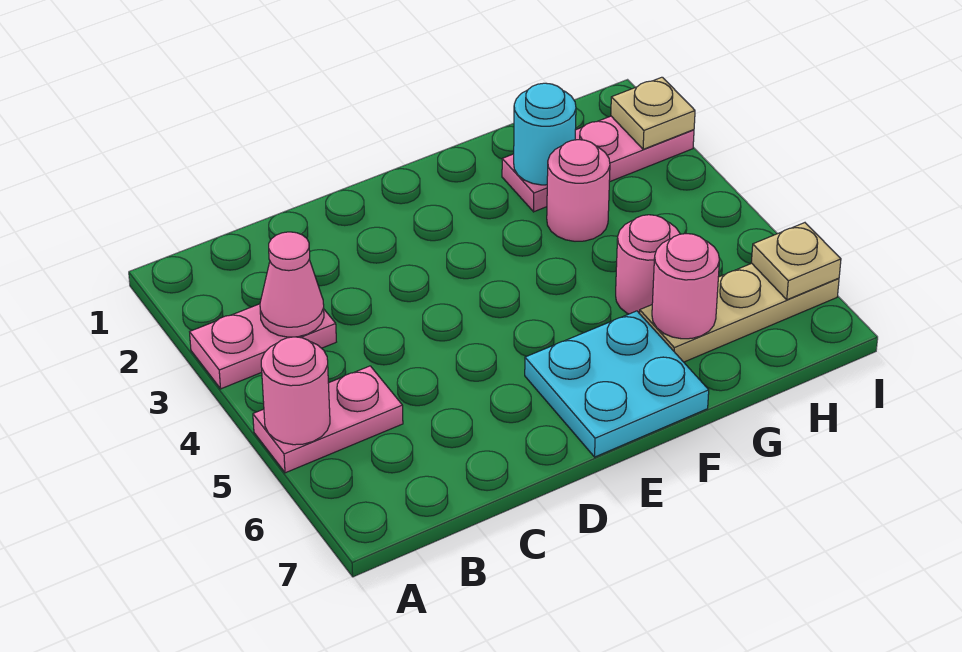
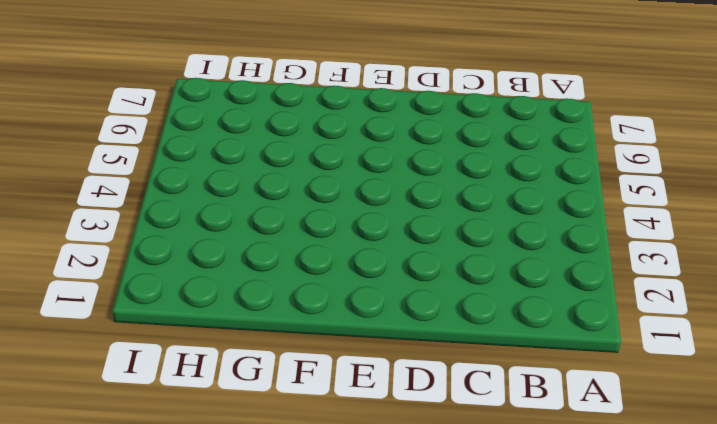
none -> pink plate A3:B3 level 1
none -> pink plate A5:B5 level 1
none -> cyan plate E6:F7 level 1

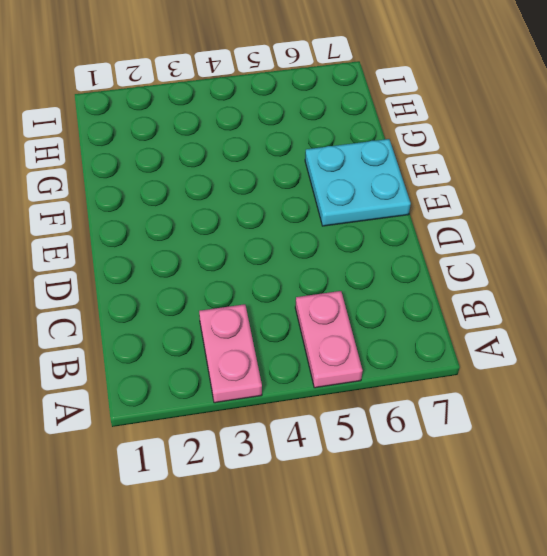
none -> pink plate G2:I2 level 1
none -> pink round brick G3 level 1
none -> pink round brick G5 level 1

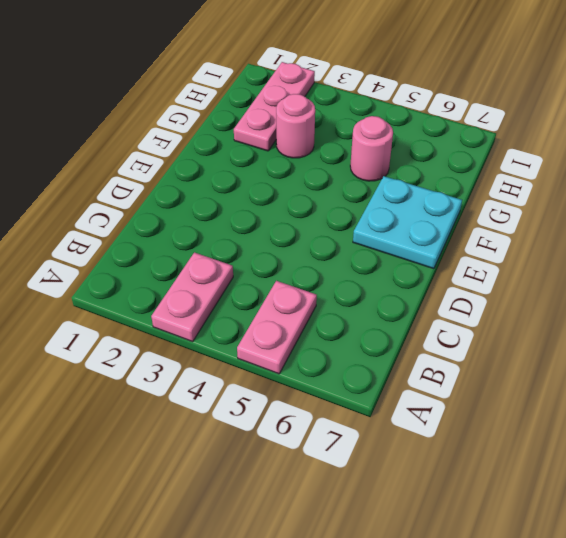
none -> tan plate G6:I6 level 1
none -> pink round brick A5 level 2
none -> pink cone B3 level 2

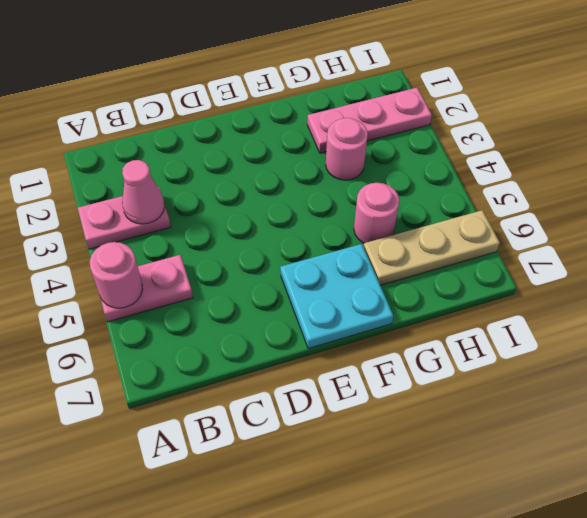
none -> cyan round brick G2 level 2
none -> pink round brick G6 level 2
none -> tan plate I2 level 2

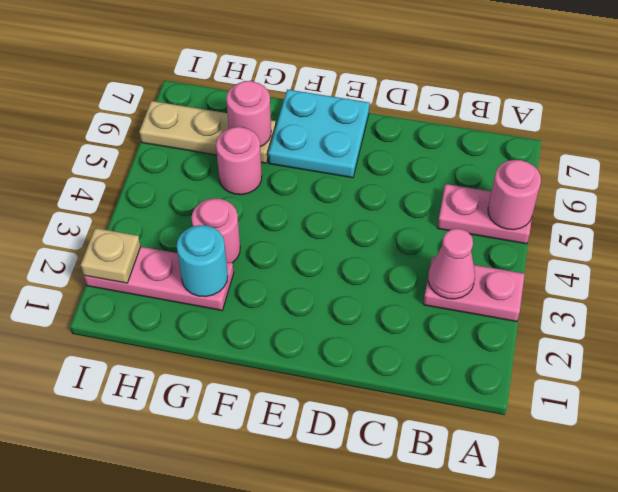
none -> tan plate I6 level 2

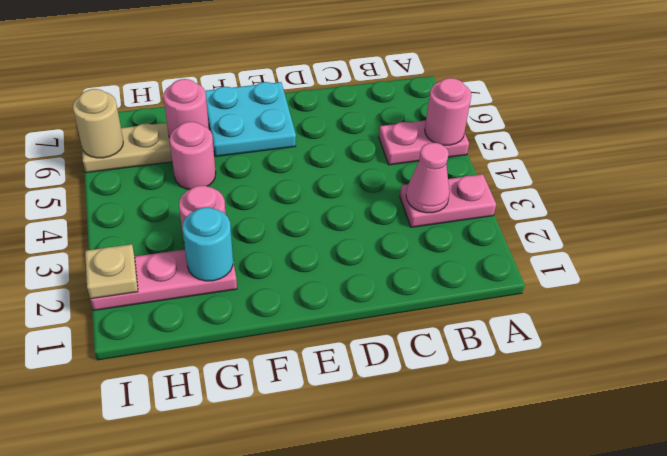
tan round brick I6 level 2 -> tan plate I6 level 2

